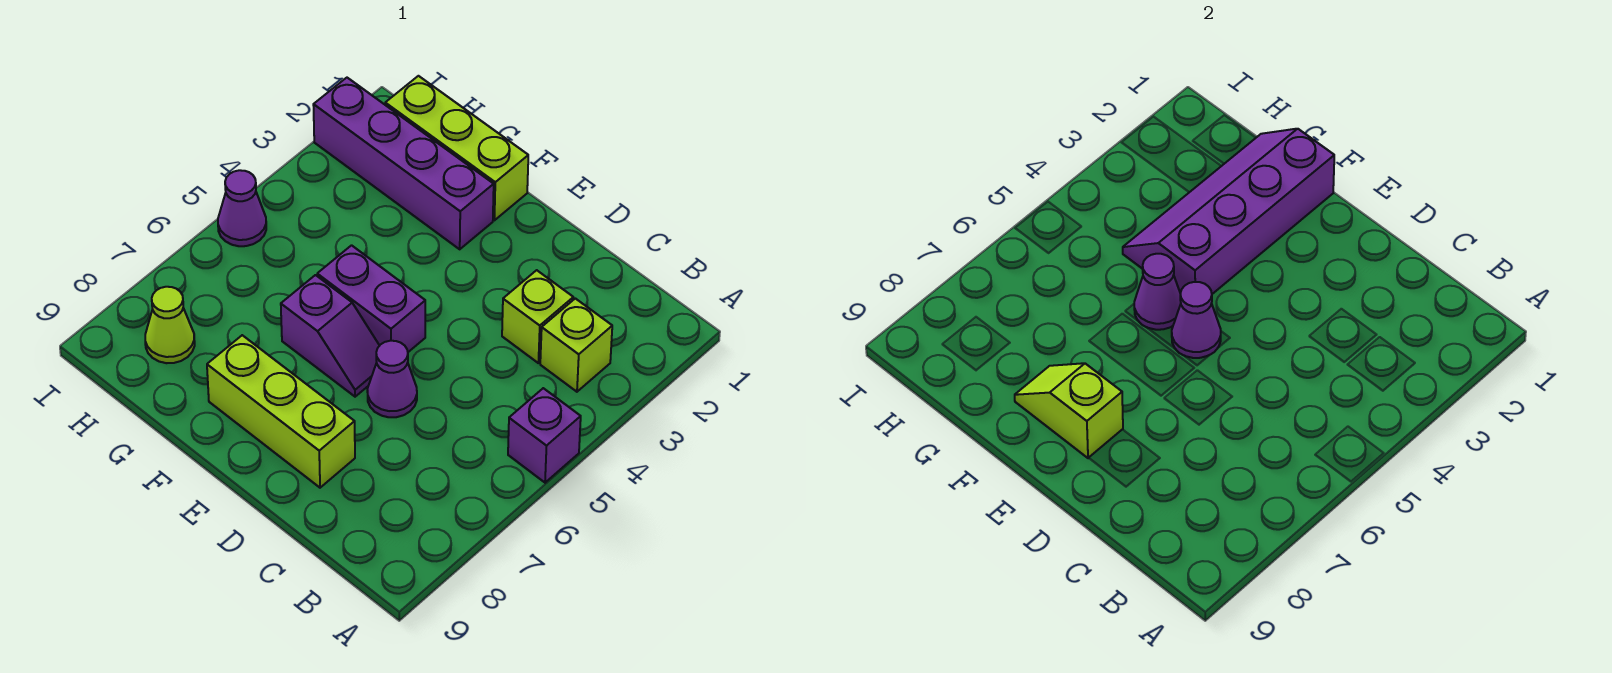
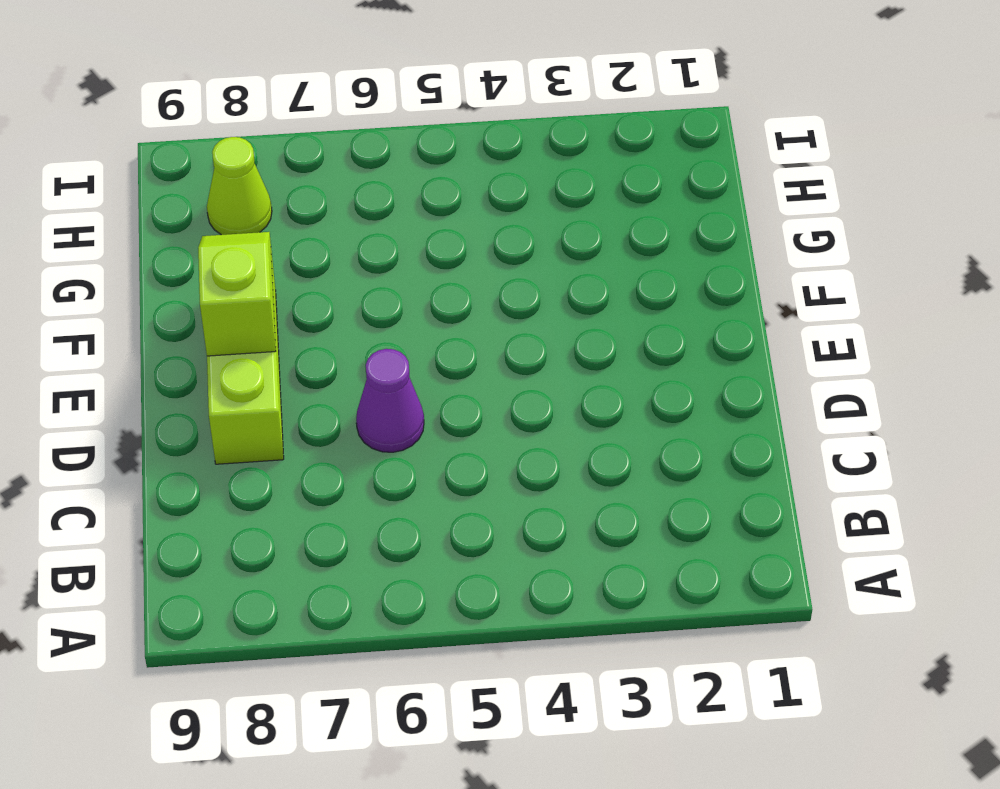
none -> purple brick A5 level 1
none -> lime brick B3 level 1
none -> lime brick C3 level 1

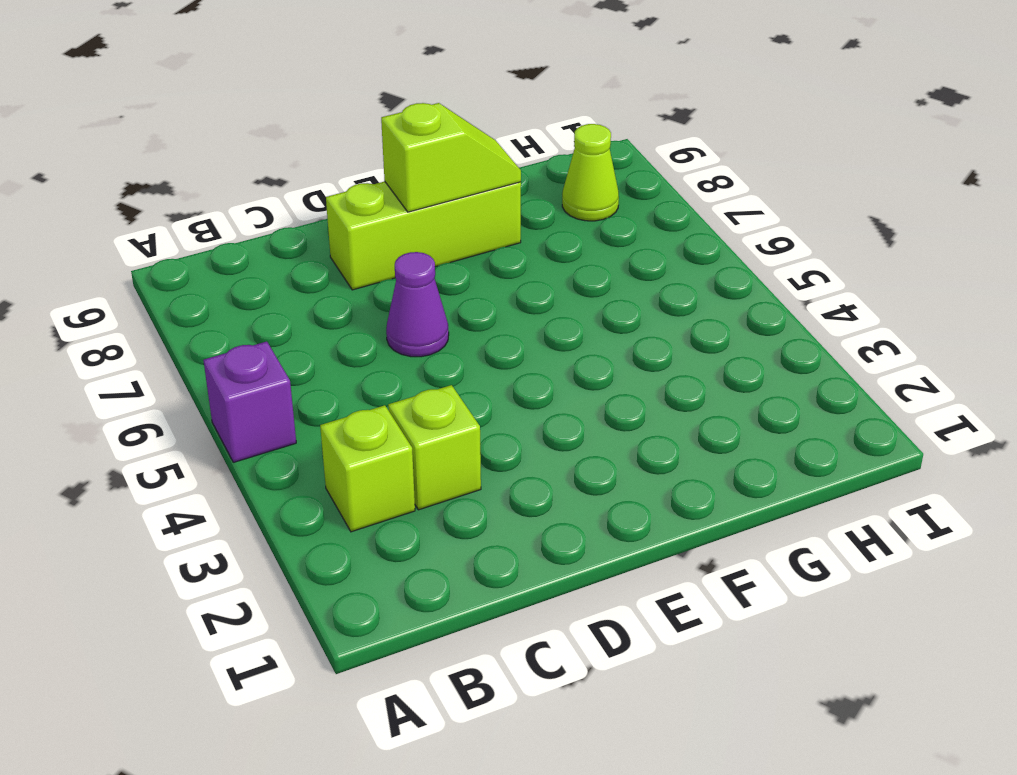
none -> purple brick E5:F5 level 1
none -> purple slope E6:F6 level 1 top F
none -> lime brick F1:H1 level 1

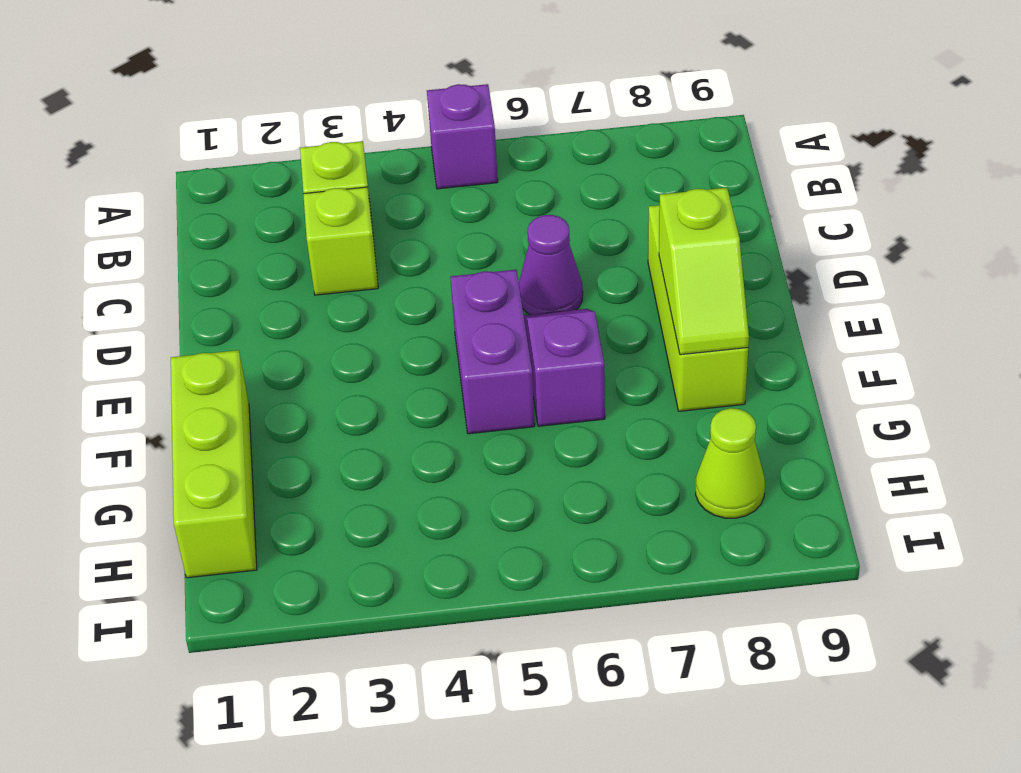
none -> purple brick F2:I2 level 1
none -> purple cone I5 level 1
none -> purple cone E5 level 2

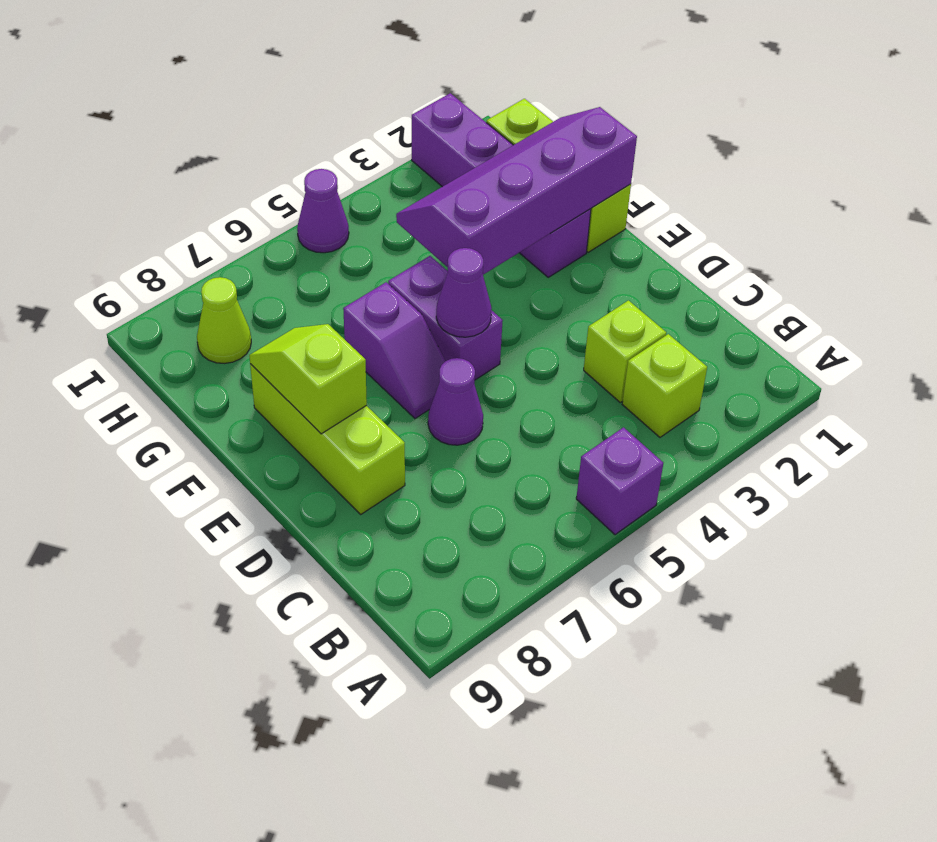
none -> purple cone F5 level 2

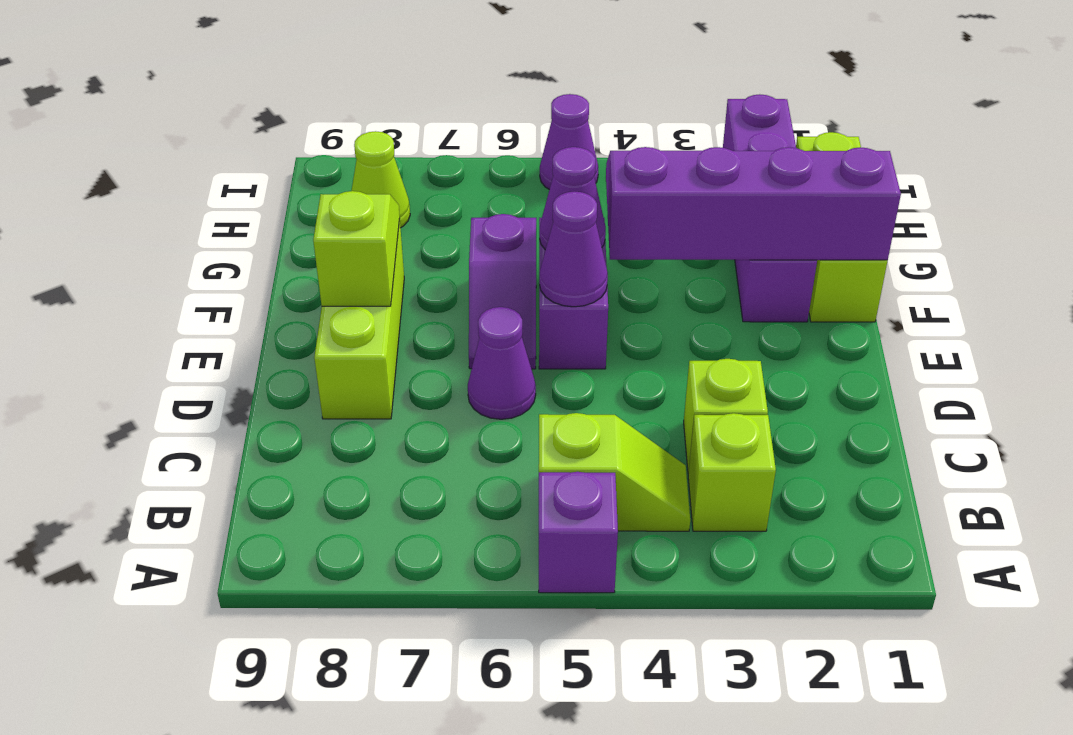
lime slope B4:B5 level 1 top 5 -> none

